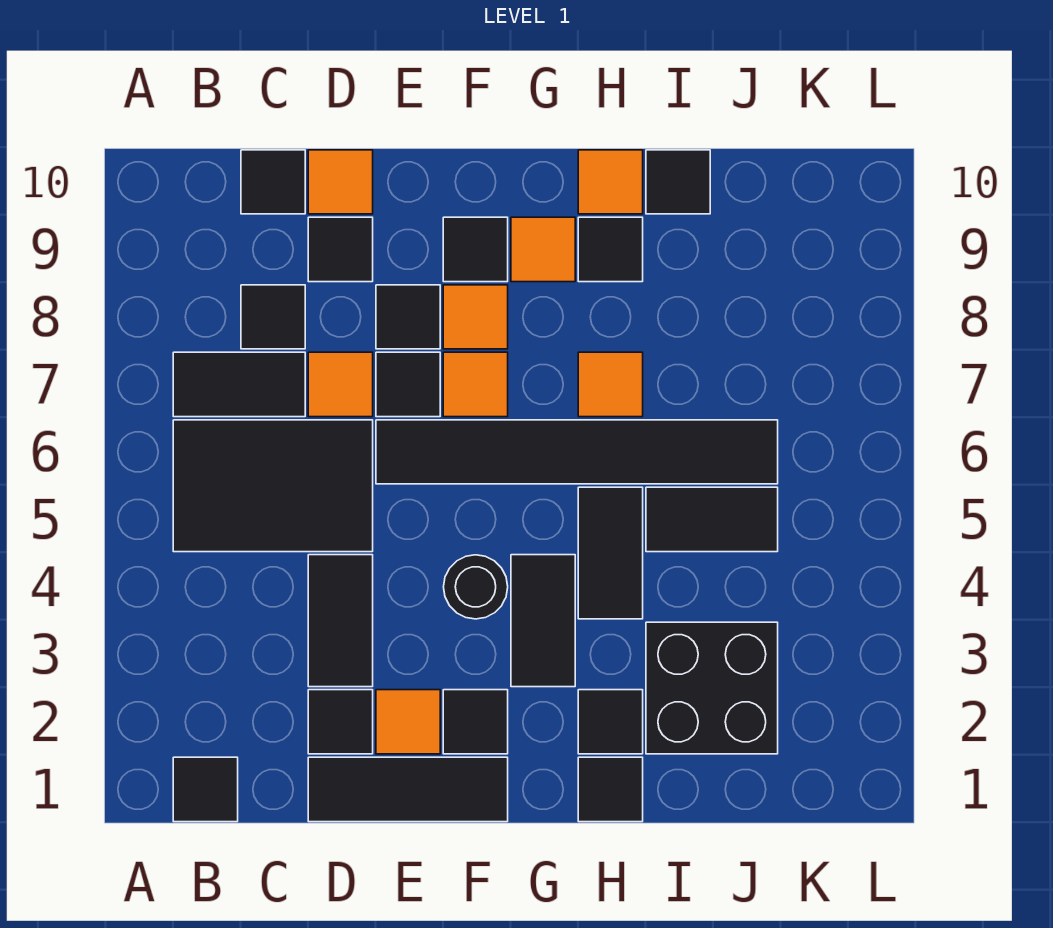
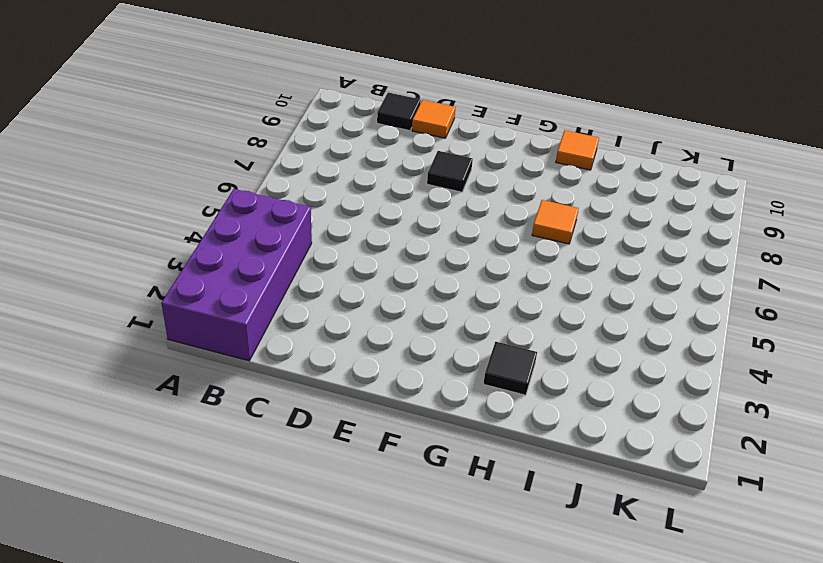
purple brick A1:B4 level 1 -> black tile B1 level 1
none -> black tile B5:D6 level 1
none -> black tile B7:C7 level 1
none -> black tile C8 level 1
none -> black tile D1:F1 level 1

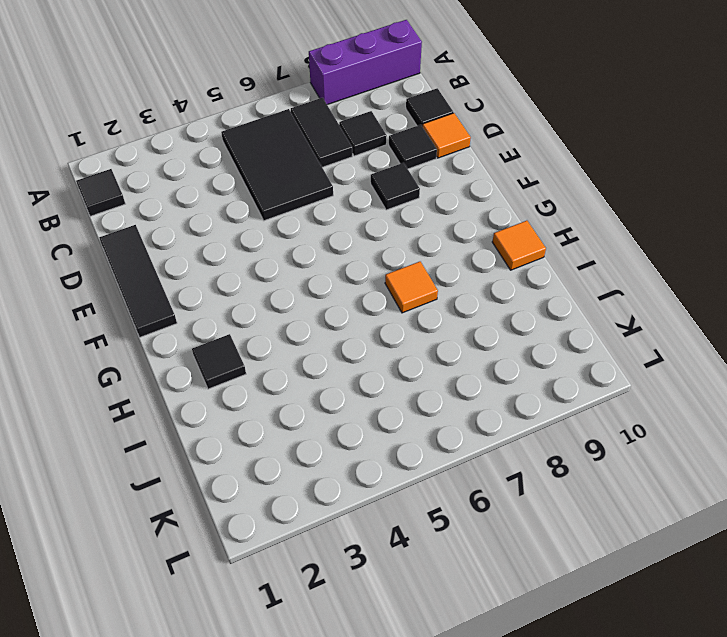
purple brick A8:A10 level 1 -> none
none -> black tile D2 level 1
none -> black tile D3:D4 level 1
none -> orange tile D7 level 1
none -> orange tile E2 level 1

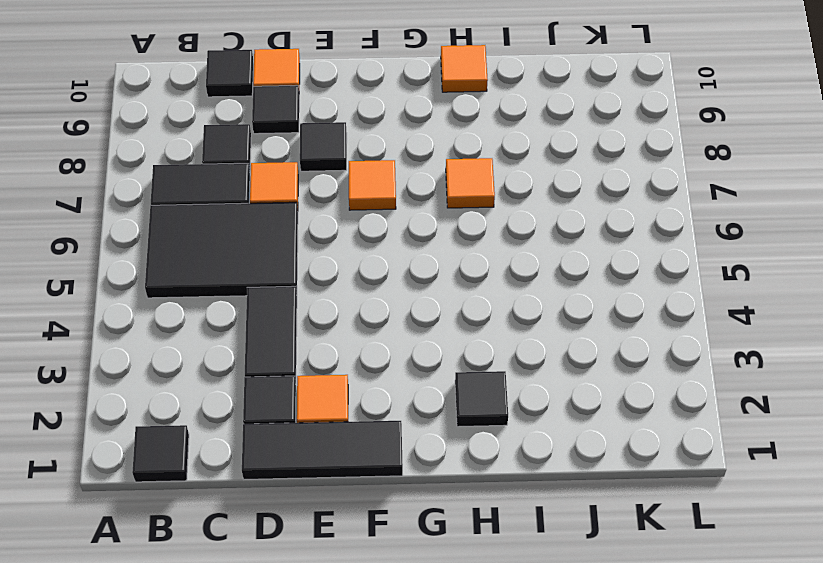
none -> black tile E6:J6 level 1
none -> black tile E7 level 1
none -> black tile F2 level 1
none -> black round brick F4 level 1

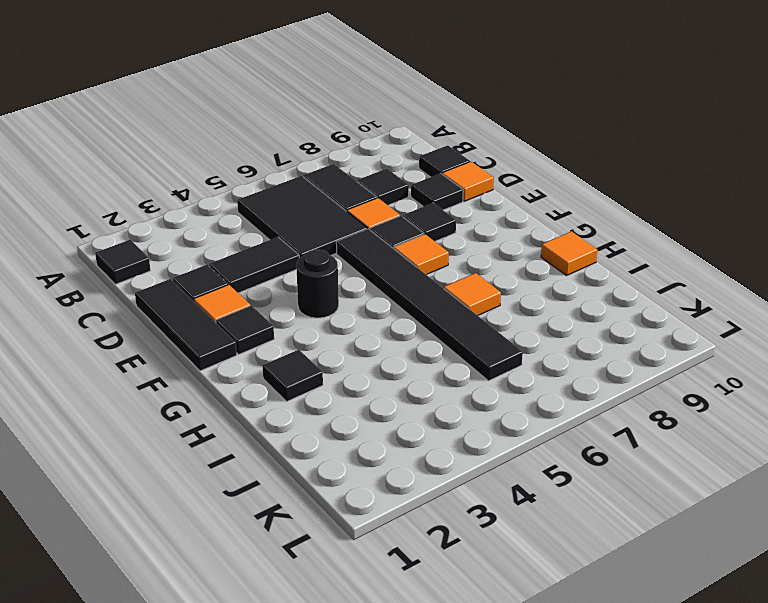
none -> orange tile F8 level 1
none -> black tile F9 level 1
none -> black tile G3:G4 level 1
none -> orange tile G9 level 1

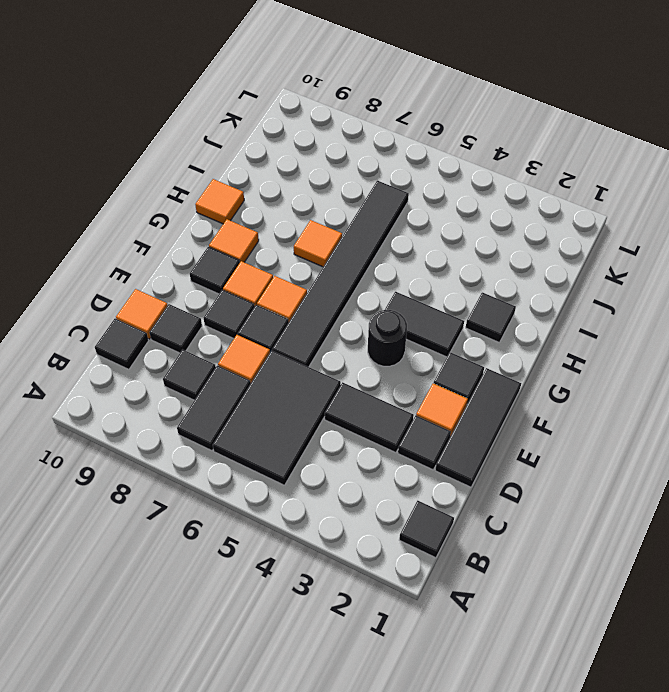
none -> black tile H1 level 1
none -> black tile H4:H5 level 1
none -> black tile H9 level 1
none -> black brick I2:J3 level 1

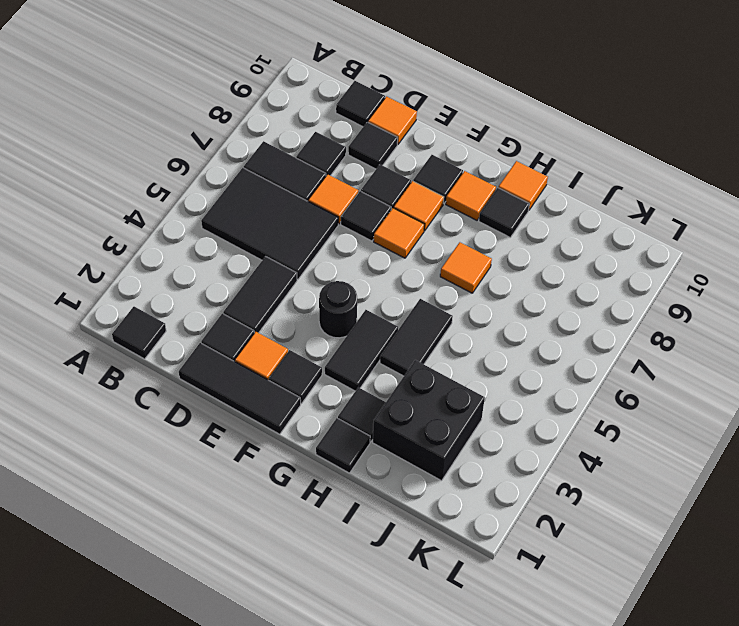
none -> black tile E6:J6 level 1
none -> black tile I5:J5 level 1
none -> black tile I10 level 1

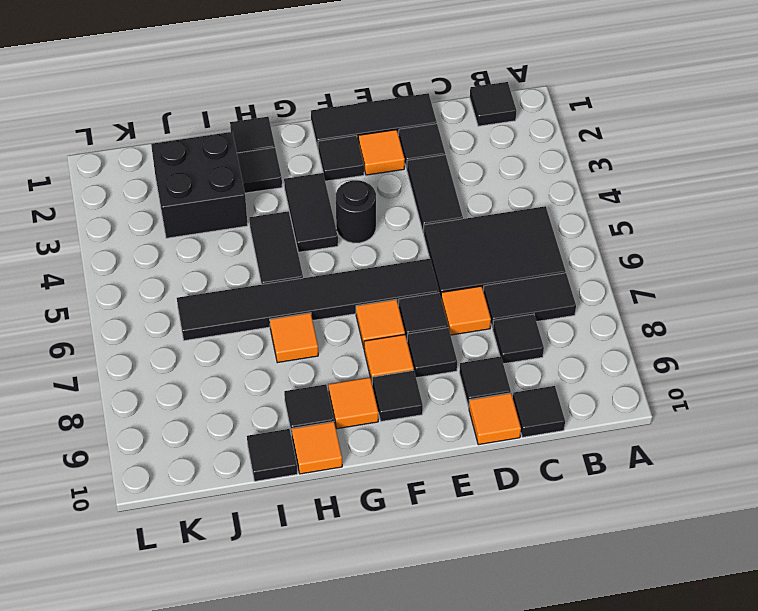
none -> black tile I5:J5 level 1

